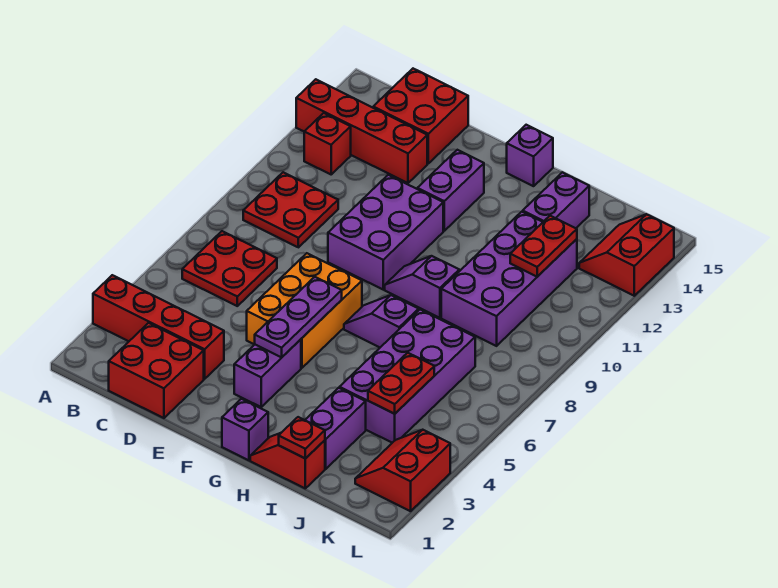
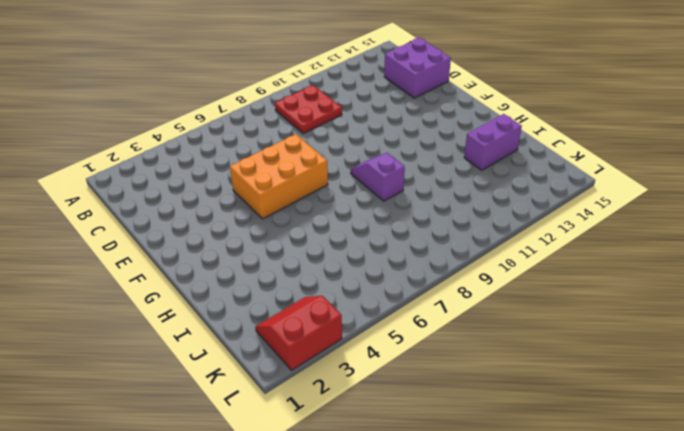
purple brick C14:D15 level 1 -> red brick C14:D15 level 1
none -> red brick A3:D3 level 1
none -> red brick A13:D13 level 1
none -> red plate B6:C7 level 1

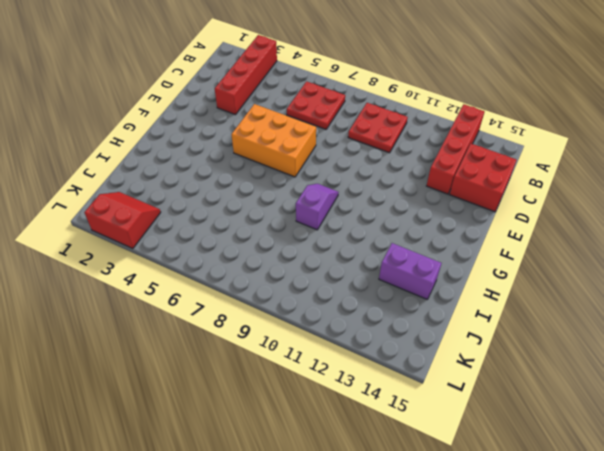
none -> red brick B12 level 1
none -> red brick C1:D2 level 1
none -> purple brick E9:F11 level 1

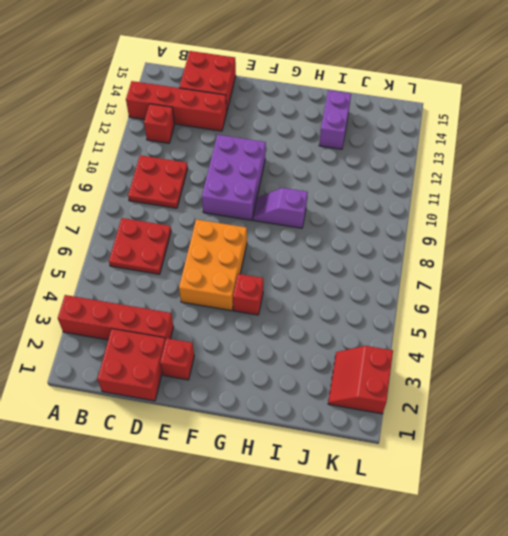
red brick E2 level 1 -> none
red brick G5 level 1 -> none
none -> purple brick F3:F4 level 1
none -> purple brick F12:F13 level 1
none -> purple brick G1 level 1

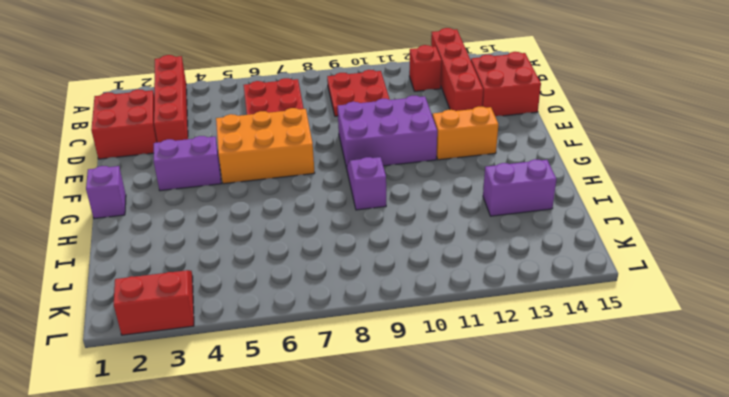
orange brick F12:F13 level 1 -> purple brick F12:F13 level 1
none -> purple slope G7:H7 level 1 top H
none -> purple brick G15 level 1
none -> red slope H1:I1 level 1 top I

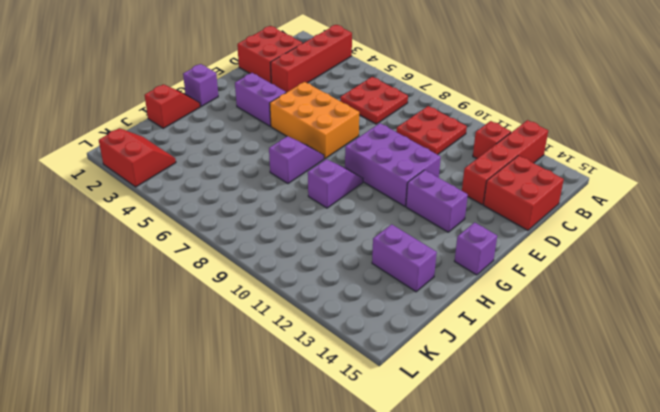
none -> purple brick I2:I3 level 1
none -> purple brick I4:J7 level 1
none -> purple brick I9:J12 level 1

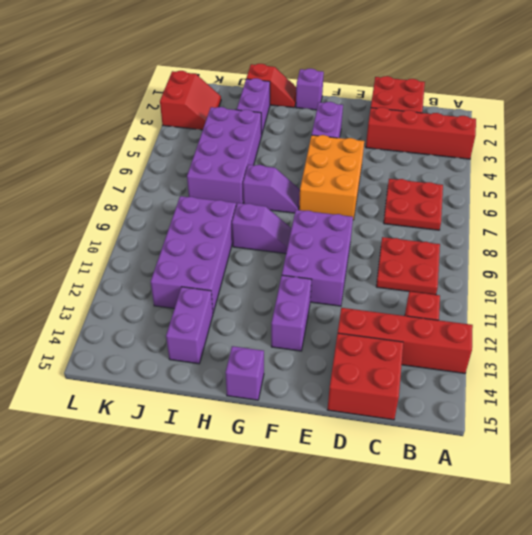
none -> red slope K13:L14 level 1 top L
none -> purple plate F4:F6 level 2
none -> red plate I1 level 2

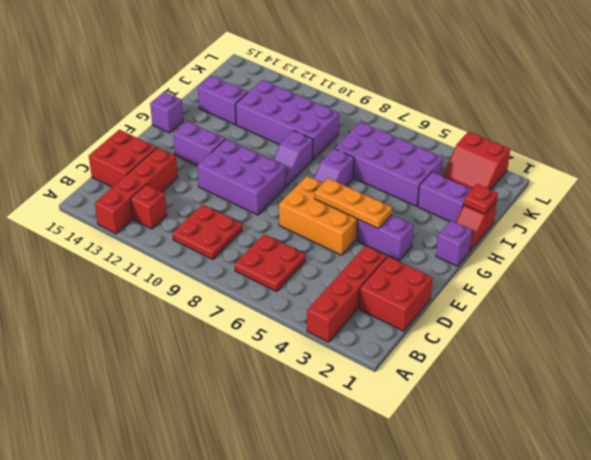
orange plate F4:F6 level 2 -> purple plate F4:F6 level 2
none -> red slope K13:L14 level 1 top L
none -> red plate J4:J5 level 2
none -> red plate J11:J12 level 2

